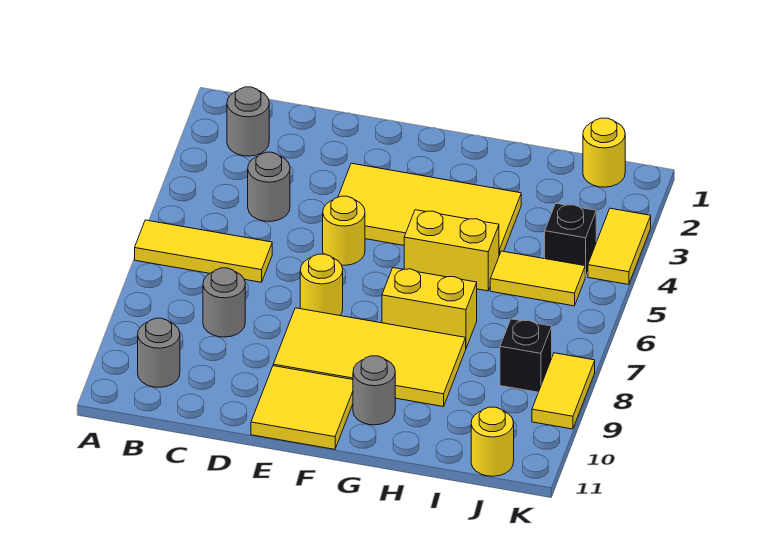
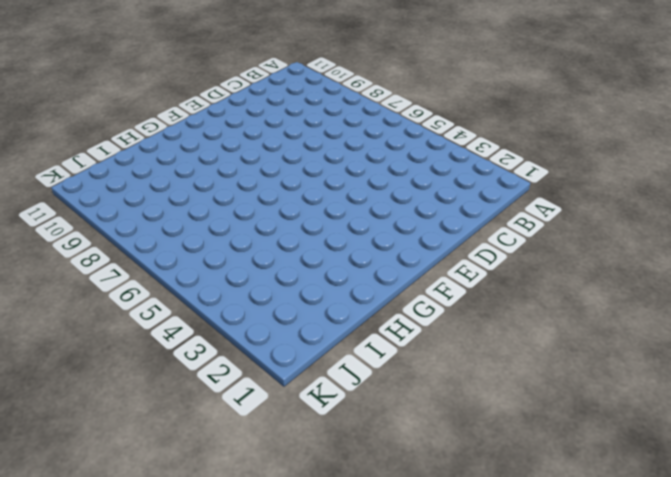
none -> yellow tile A6:C6 level 1
none -> grey round brick B2 level 1
none -> grey round brick B10 level 1

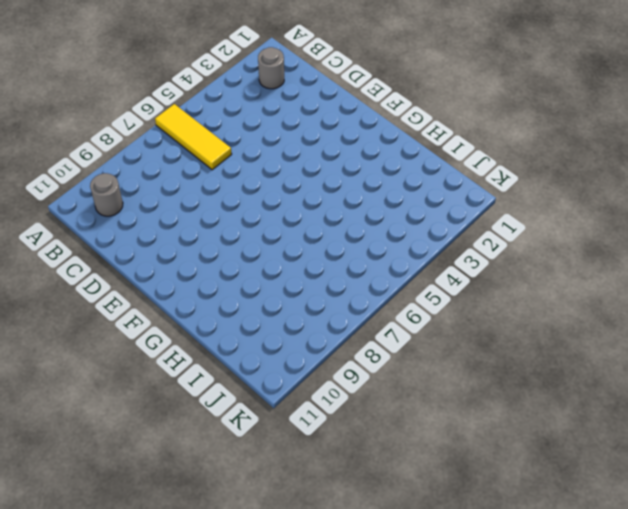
none -> grey round brick C4 level 1
none -> grey round brick C8 level 1
none -> yellow tile E3:H4 level 1

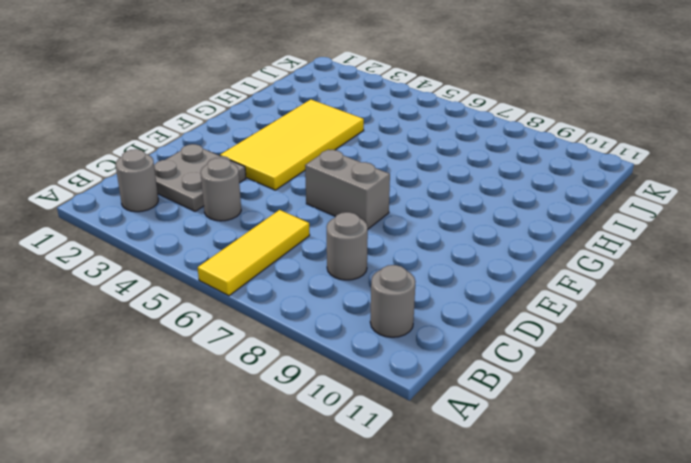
grey plate C2:D3 level 1 -> none
grey brick E6:E7 level 1 -> yellow round brick E7 level 1
none -> yellow round brick E5 level 1
none -> yellow tile E8:H9 level 1
none -> yellow tile E10:F11 level 1

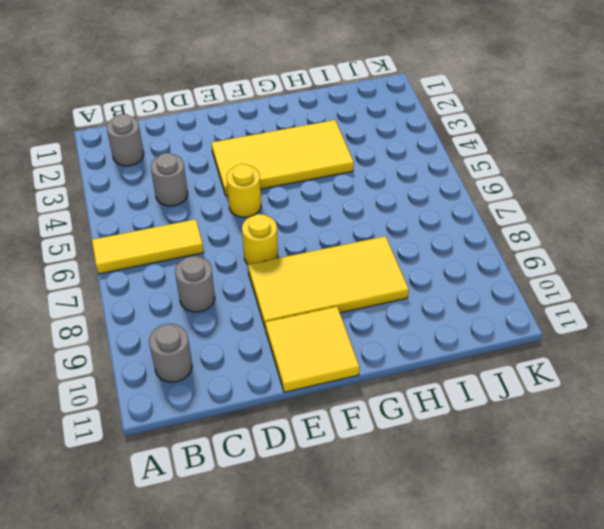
none -> yellow brick G5:H5 level 1
none -> yellow brick G7:H7 level 1
none -> grey round brick G10 level 1

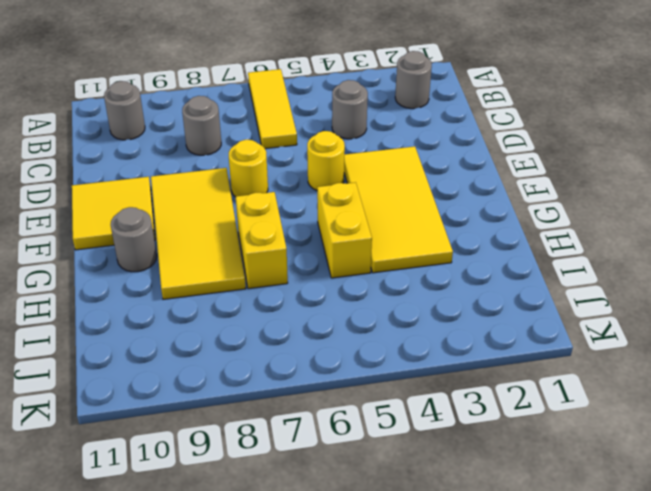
none -> yellow tile I5:J5 level 1
none -> yellow round brick J1 level 1
none -> black brick J4 level 1

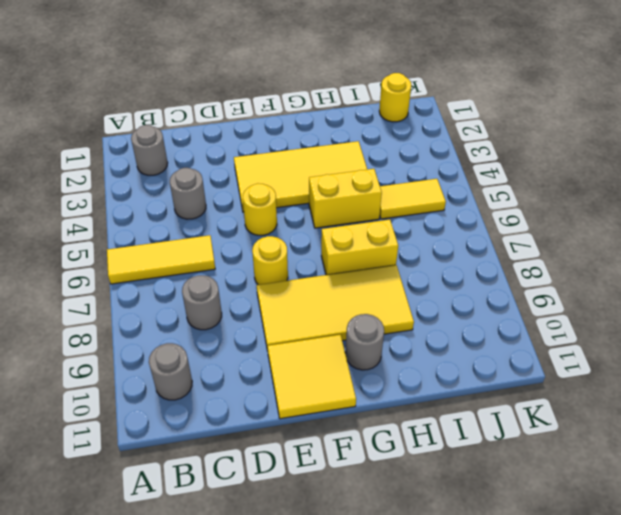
none -> black brick J4 level 1
none -> black brick J8 level 1
none -> yellow round brick J11 level 1

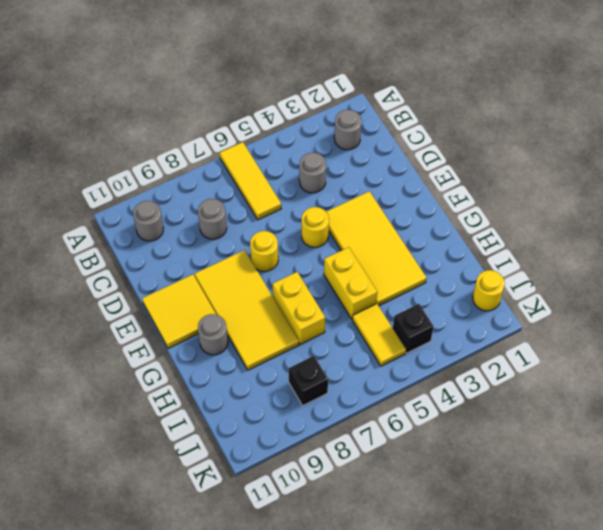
none -> yellow round brick J11 level 1
none -> yellow tile K3:K4 level 1
none -> yellow tile K8:K9 level 1

